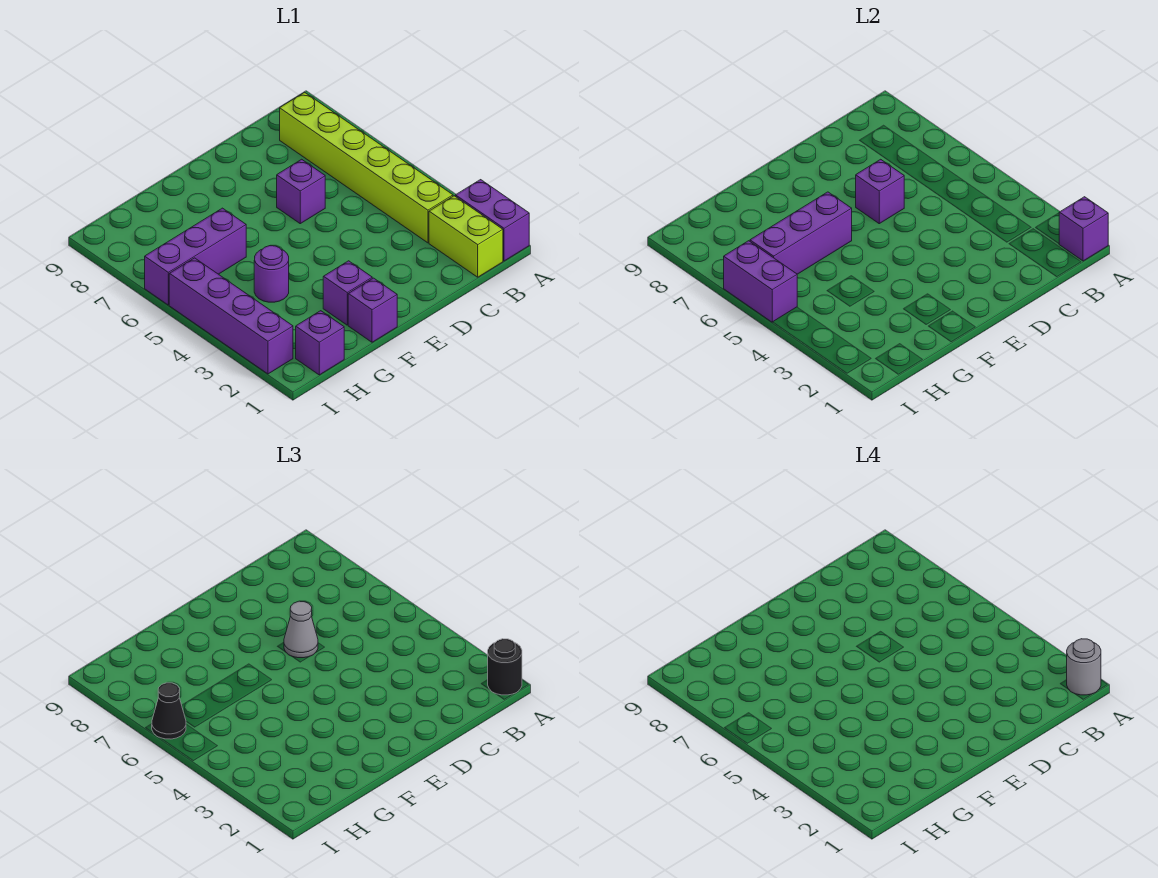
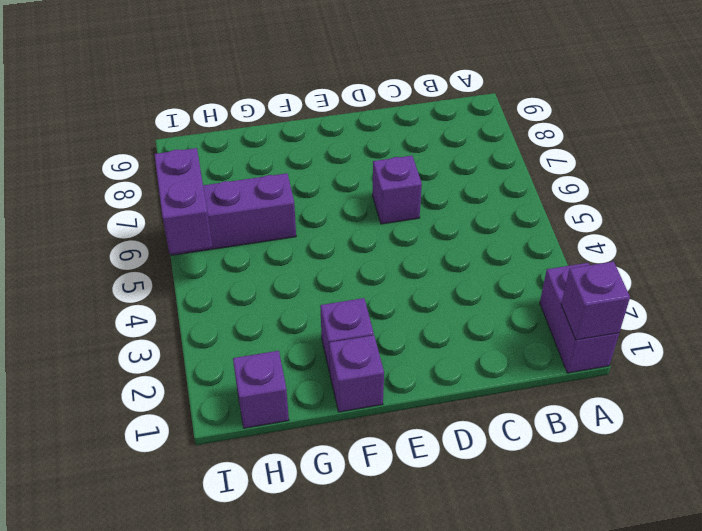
none -> lime brick B1:B2 level 1
none -> lime brick B3:B8 level 1
none -> purple round brick G4 level 1

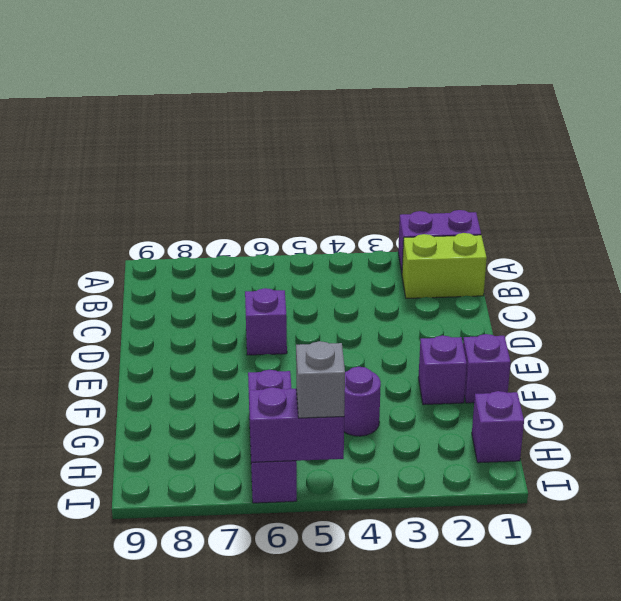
grey brick I5 level 3 -> none
none -> lime brick B3:B8 level 1
none -> purple brick I2:I5 level 1
none -> purple brick A1 level 2

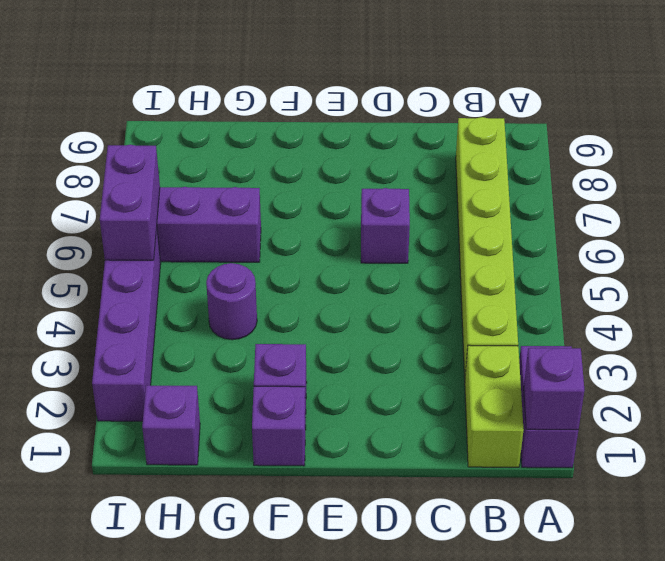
none -> purple brick D6 level 2
none -> purple brick F6:H6 level 2
none -> black round brick A1 level 3

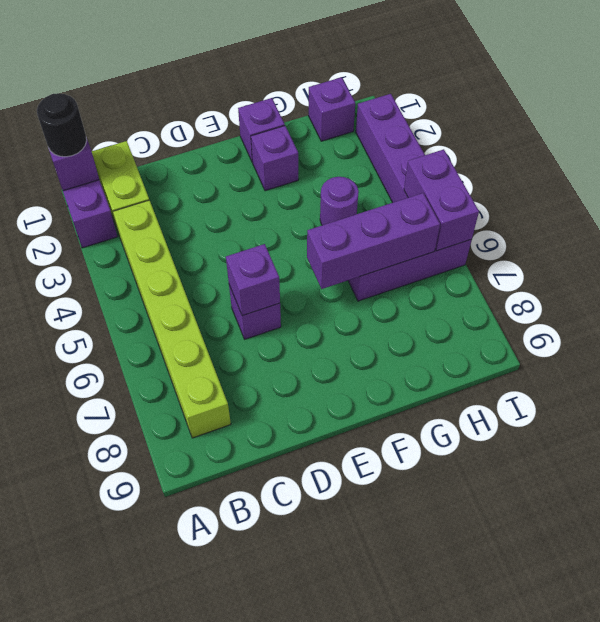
none -> grey cone D6 level 3
none -> black cone I6 level 3
none -> grey round brick A1 level 4

